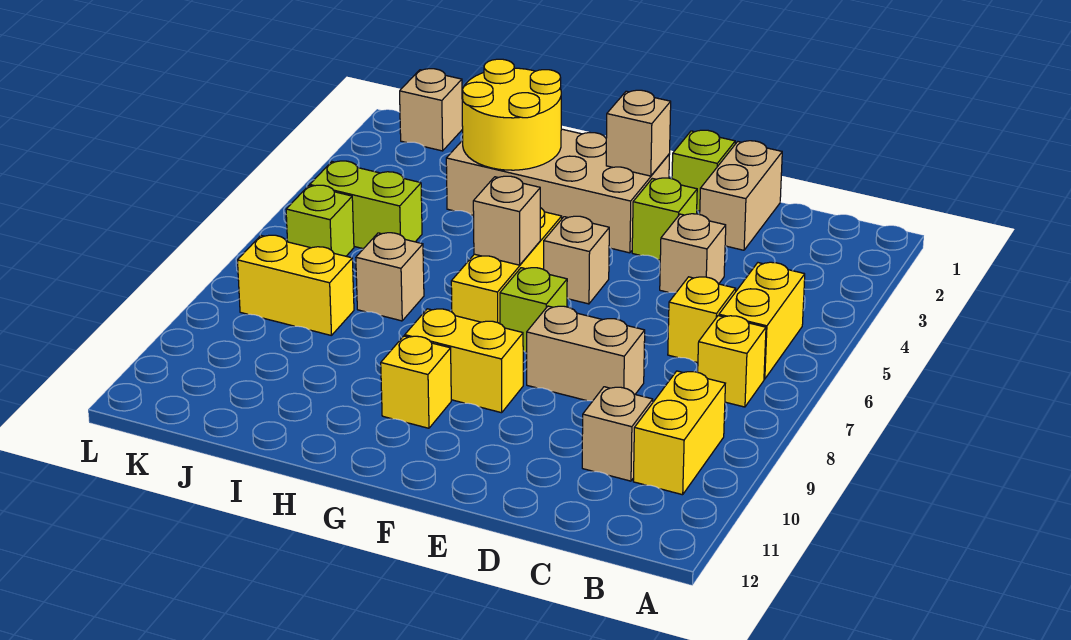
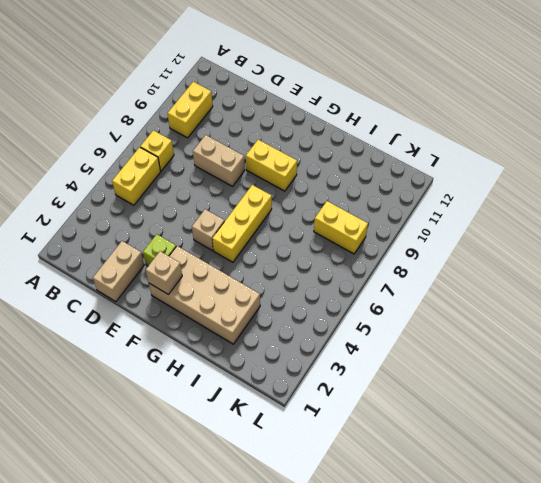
none -> yellow brick C6 level 1
none -> tan brick C10 level 1
none -> tan brick D4 level 1

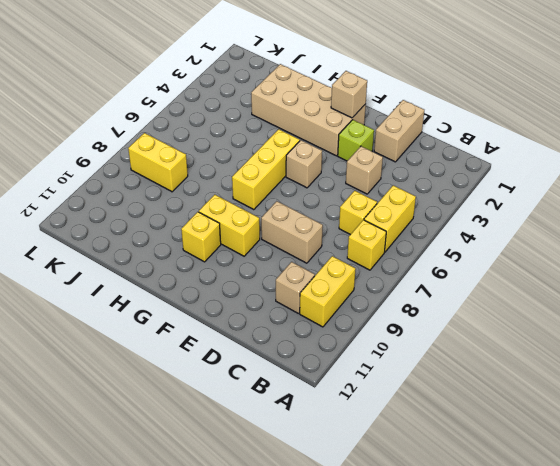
none -> lime brick E1 level 1
none -> lime brick F7 level 1
none -> tan brick I7 level 1

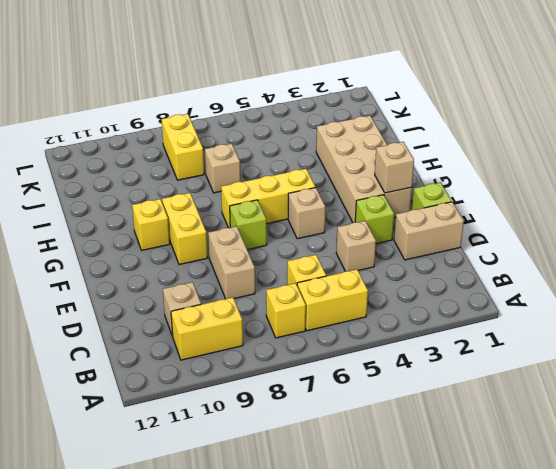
none -> lime brick J5:K5 level 1
none -> tan brick K1 level 1
none -> lime brick K6 level 1

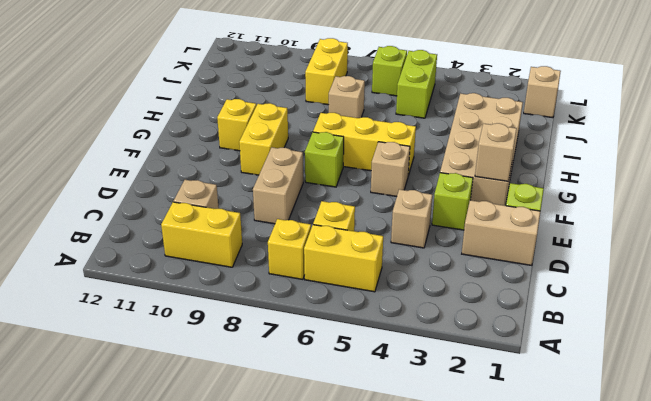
none -> tan brick G6 level 2
none -> yellow round brick H2:I3 level 2

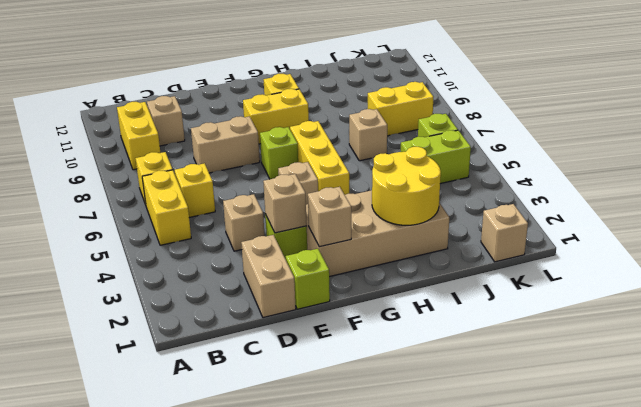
tan brick E3 level 2 -> tan brick G6 level 2

